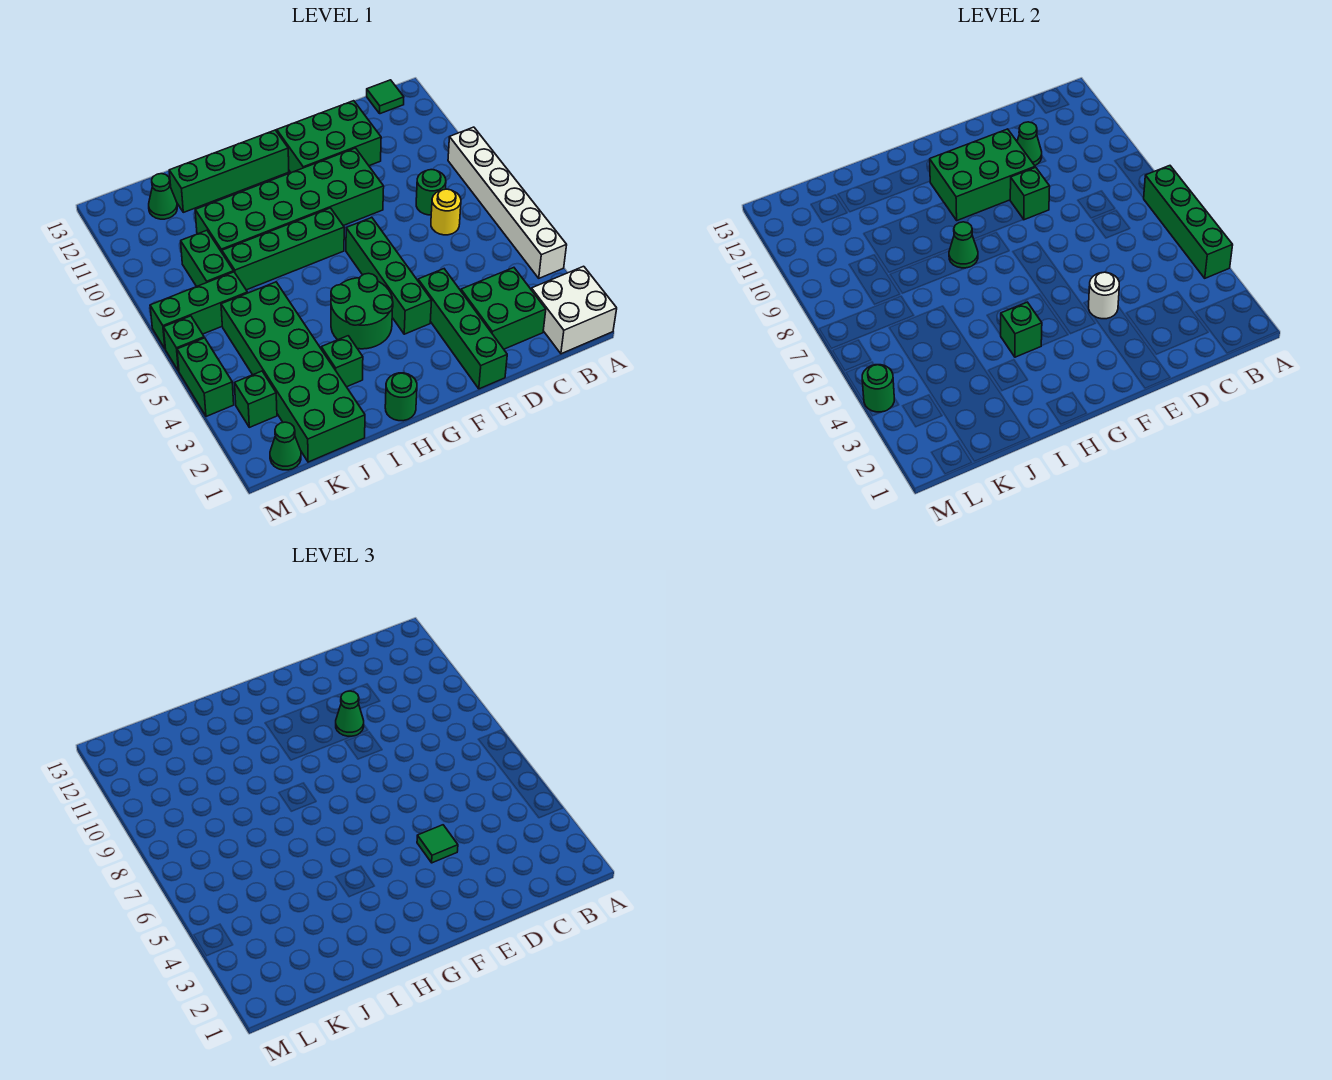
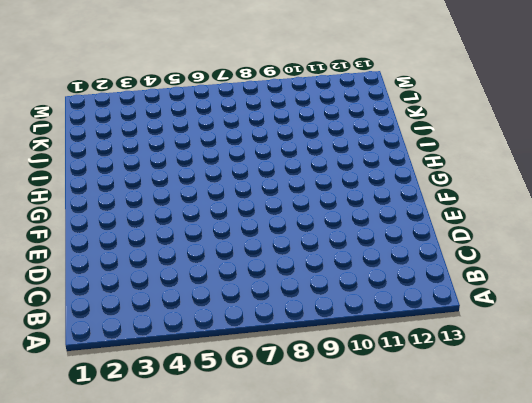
none -> white brick A1:B2 level 1
none -> white brick A4:A9 level 1
none -> green tile B13 level 1
none -> green brick C2:D3 level 1

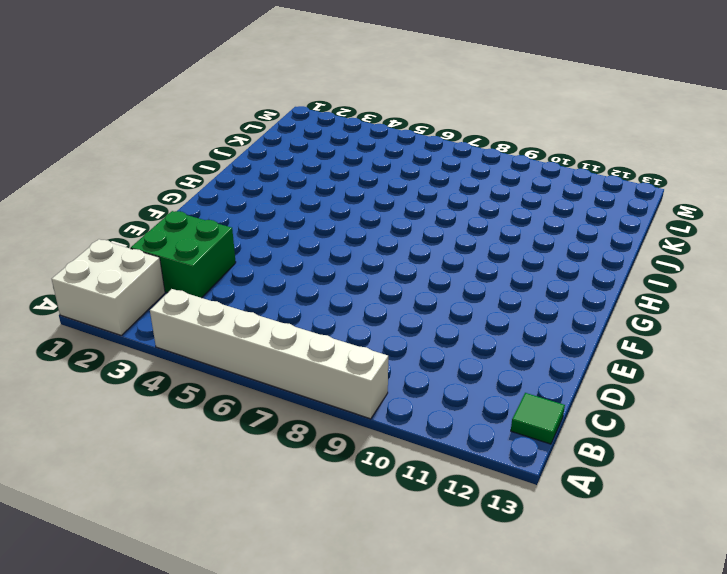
none -> yellow round brick C7 level 1
none -> green round brick C8 level 1
none -> green brick D11:F12 level 1
none -> green brick E1:E4 level 1

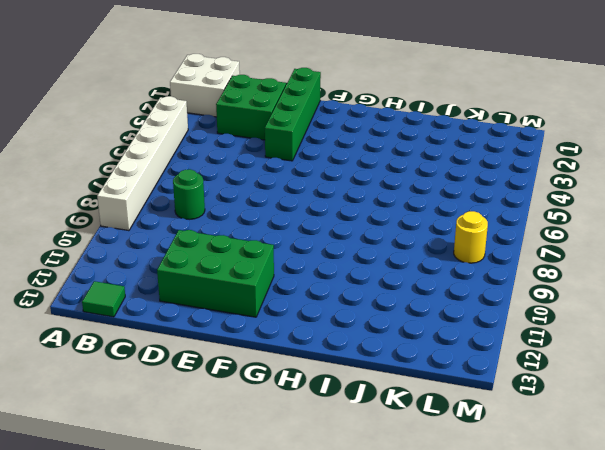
yellow round brick L8 level 1 -> yellow round brick C7 level 1
none -> green brick E9:J10 level 1
none -> green brick F4:F7 level 1
none -> green round brick G4:H5 level 1
none -> green brick G8:J8 level 1

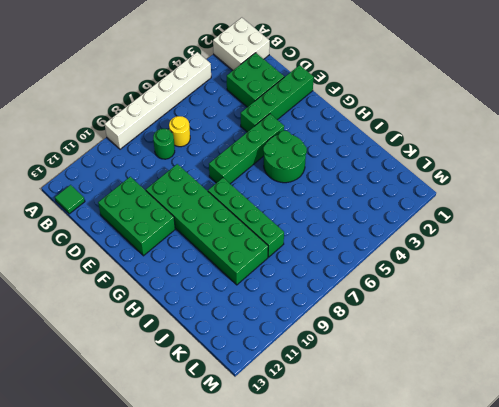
none -> green brick G12:J12 level 1
none -> green round brick H1 level 1
none -> green brick I3 level 1
none -> green brick J1:K6 level 1

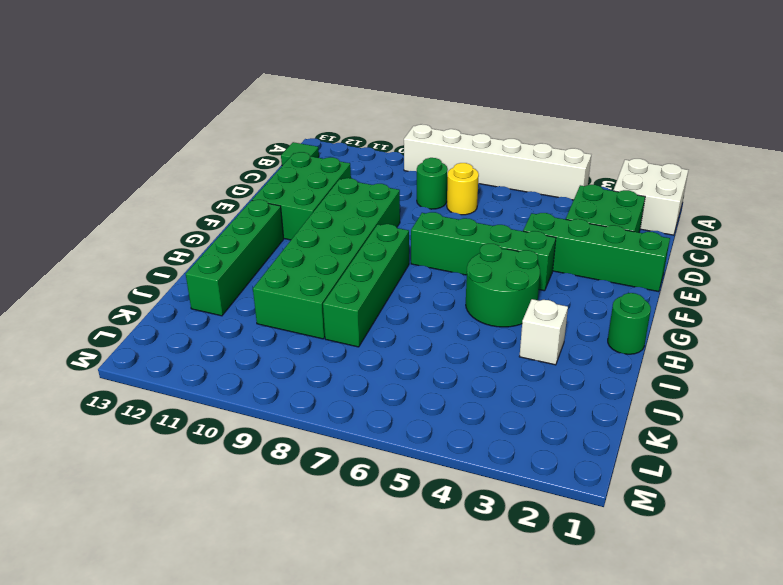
white brick I3 level 1 -> green brick I3 level 1
none -> green brick J1:K6 level 1
none -> green brick K7:M7 level 1
none -> green brick K8:K9 level 1
none -> green cone K12 level 1

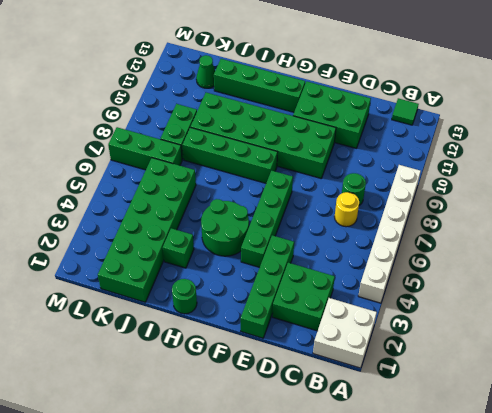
none -> green cone L1 level 1
none -> green brick L3 level 1
none -> green brick M4:M5 level 1
none -> green brick M6 level 1

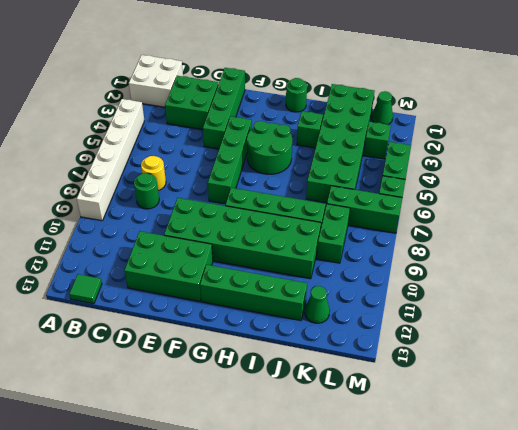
none -> green brick A4:A7 level 2
none -> green cone D11 level 2
none -> white round brick E4 level 2
none -> green brick E9 level 2

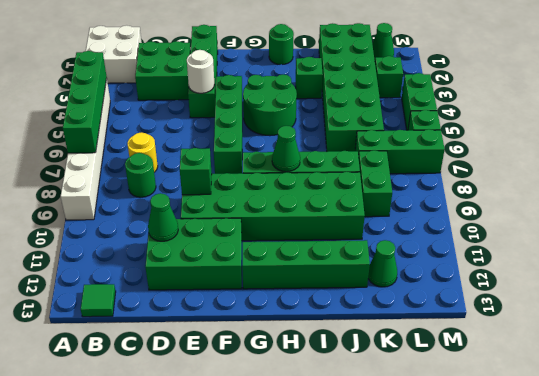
none -> green brick E10:G11 level 2
none -> green brick H4 level 2
none -> green round brick M4 level 2
none -> green tile E4 level 3

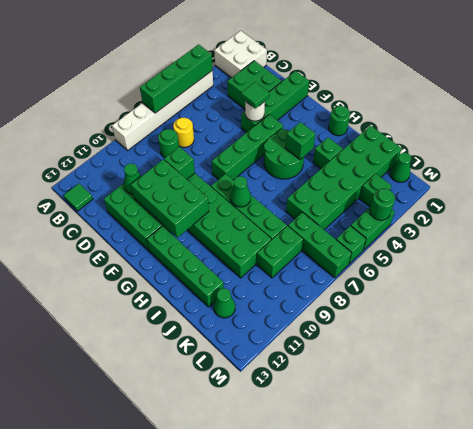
none -> green cone E10 level 3

